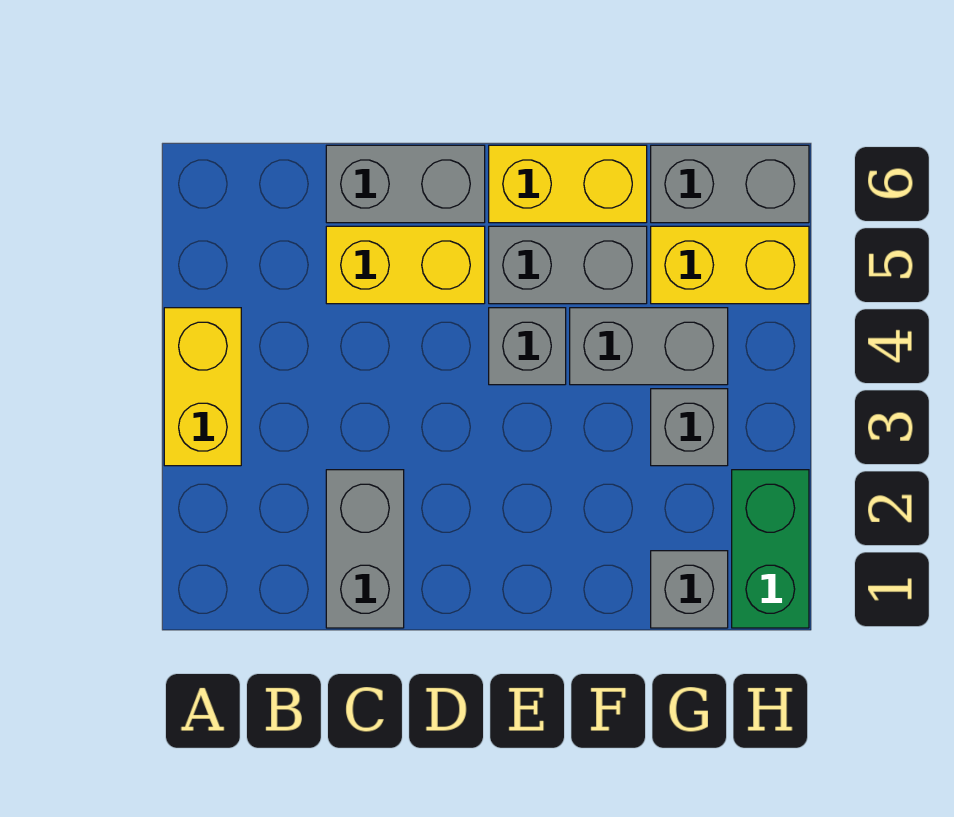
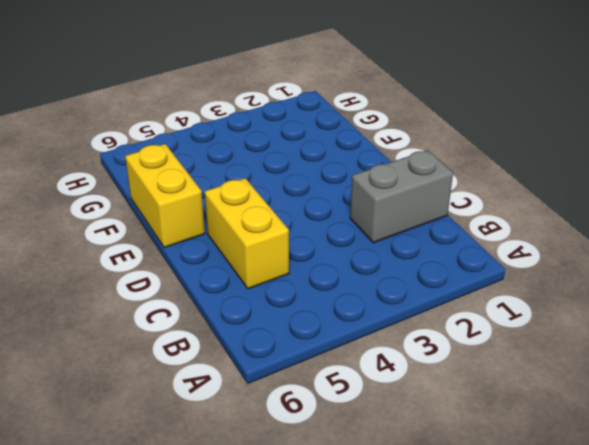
none -> yellow brick A3:A4 level 1
none -> grey brick C6:D6 level 1
none -> grey brick E4 level 1

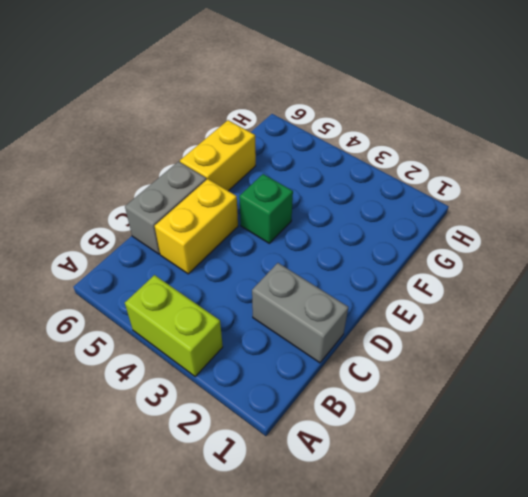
lime brick A3:A4 level 1 -> yellow brick A3:A4 level 1
green brick E4 level 1 -> grey brick E4 level 1
none -> grey brick E5:F5 level 1
none -> grey brick F4:G4 level 1
none -> grey brick G1 level 1

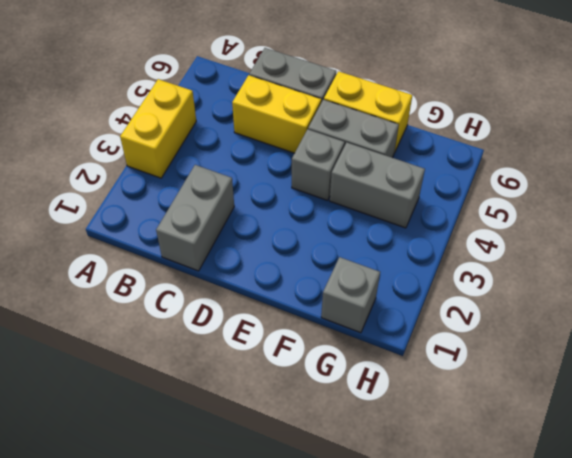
none -> grey brick G3 level 1
none -> yellow brick G5:H5 level 1
none -> grey brick G6:H6 level 1

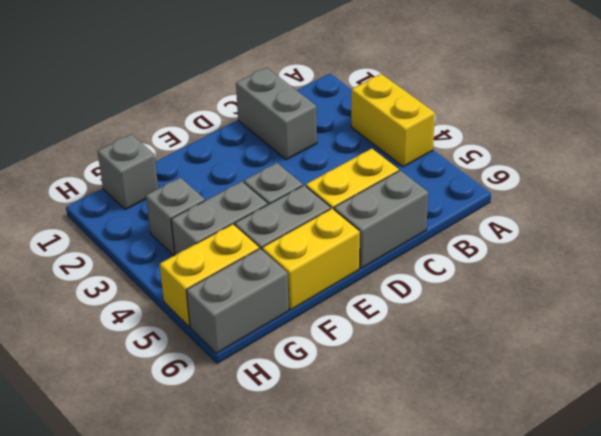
none -> green brick H1:H2 level 1

